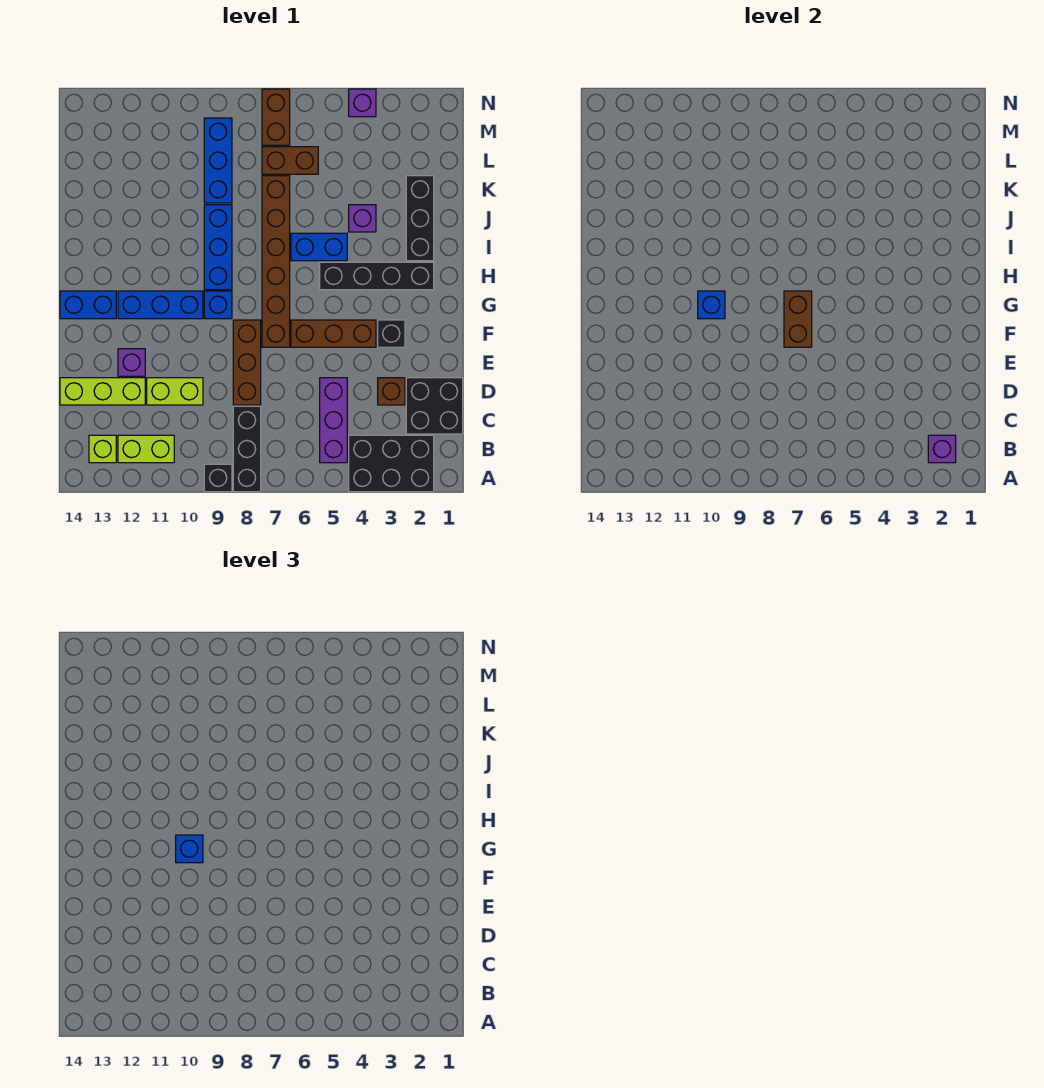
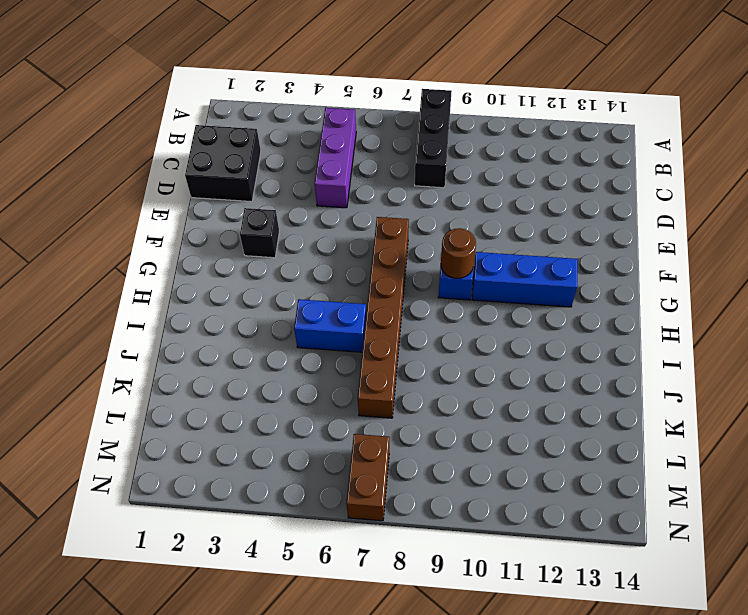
brown round brick G9 level 2 -> none
none -> black brick A2:B4 level 1
none -> black brick A9 level 1
none -> lime brick B11:B12 level 1
none -> lime brick B13 level 1

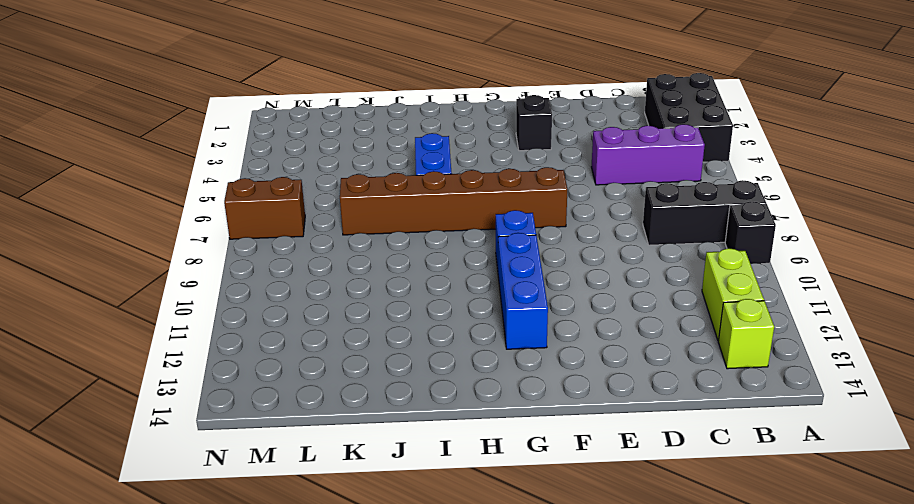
none -> black brick C1:D2 level 1
none -> brown brick D3 level 1
none -> brown brick D8:F8 level 1
none -> lime brick D10:D11 level 1

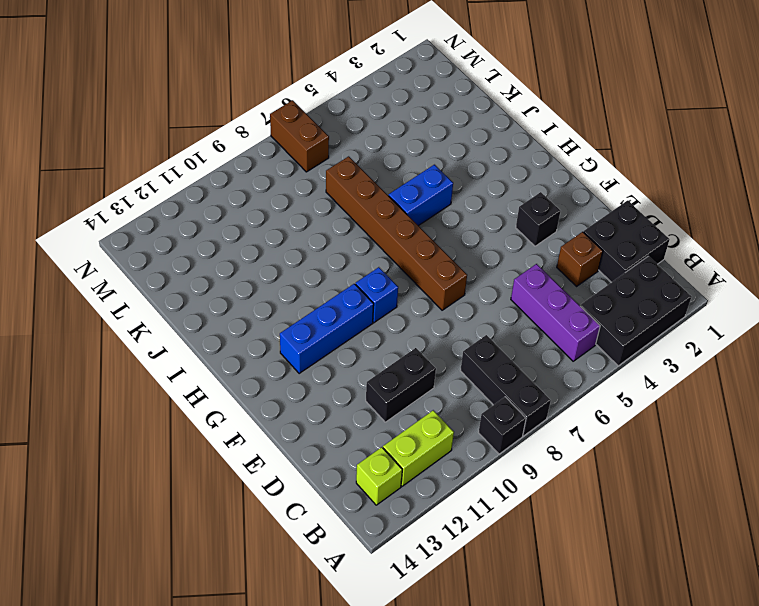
black brick D10:D11 level 1 -> lime brick D10:D11 level 1
none -> brown brick D8:F8 level 1
none -> lime brick D12:D14 level 1
none -> purple brick E12 level 1
none -> brown brick F4:F6 level 1

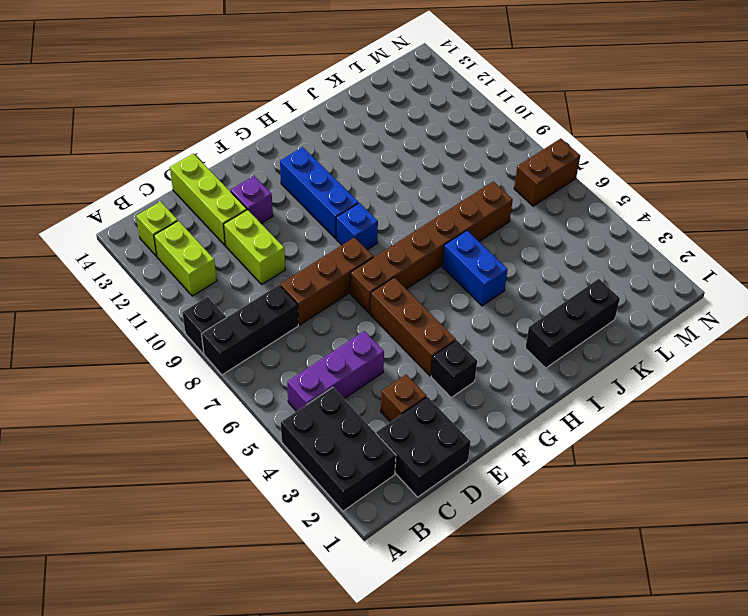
none -> blue brick G13:G14 level 1
none -> black brick H2:H5 level 1
none -> blue brick H9:J9 level 1
none -> purple brick J4 level 1

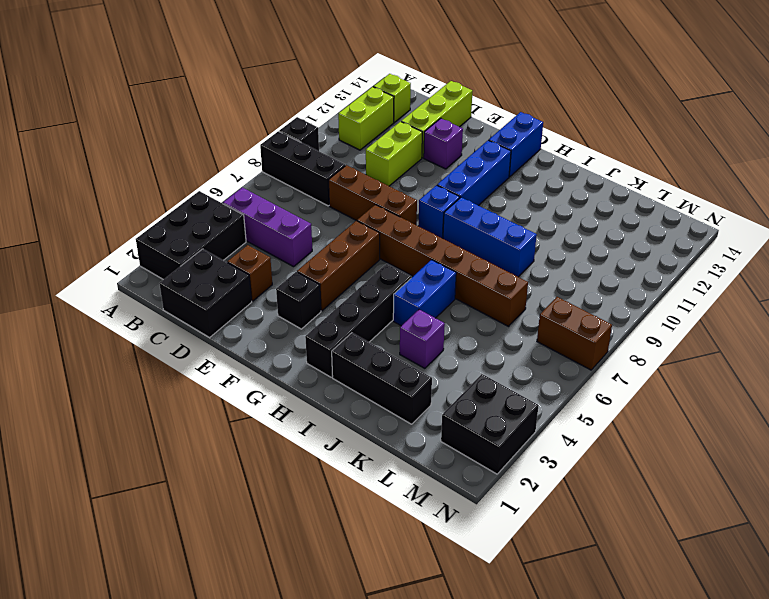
black brick M2:N3 level 1 -> none
none -> blue brick K9:M9 level 1
none -> brown brick L6:L7 level 1
none -> purple brick N4 level 1
none -> purple brick B2 level 2

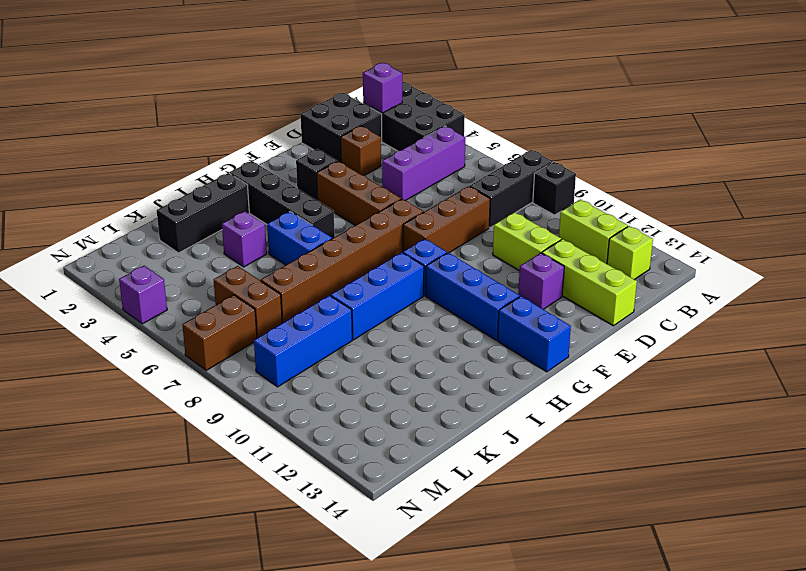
none -> brown brick F7:G7 level 2
none -> blue brick G10 level 2
none -> blue brick G10 level 3

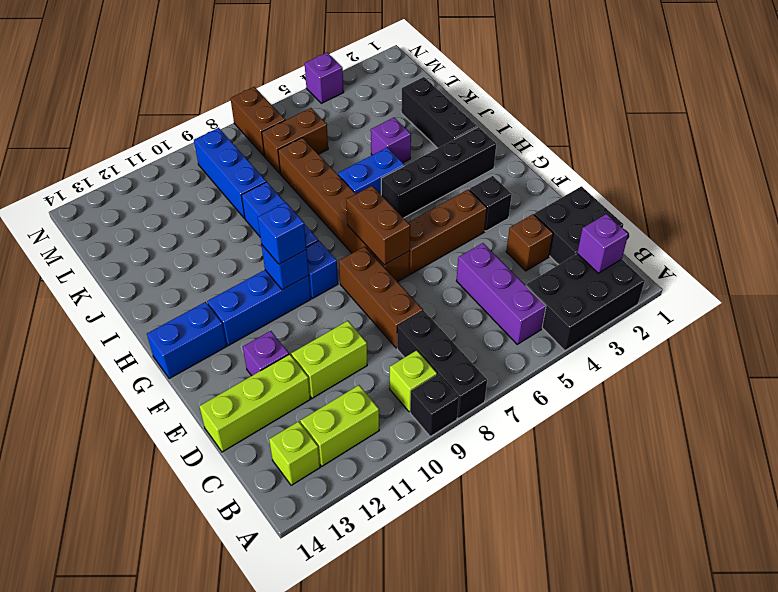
lime brick B9 level 1 -> none

